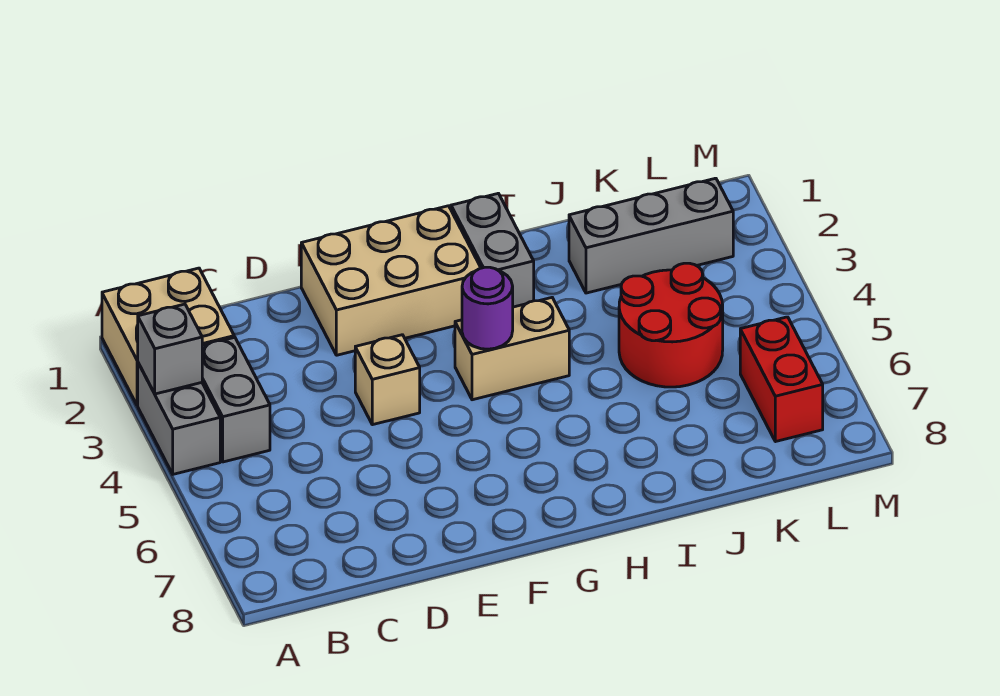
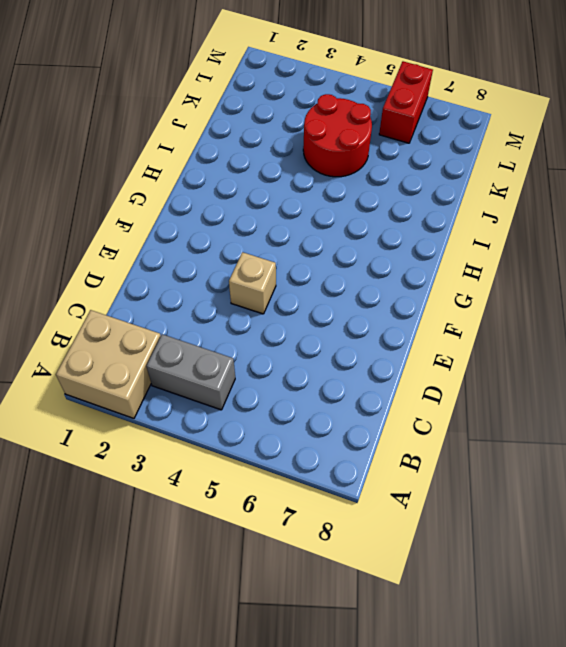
red brick L6:M6 level 1 -> red brick L6:L7 level 1
none -> grey brick A3:A4 level 1
none -> tan brick E1:G2 level 1
none -> tan brick G4:H4 level 1

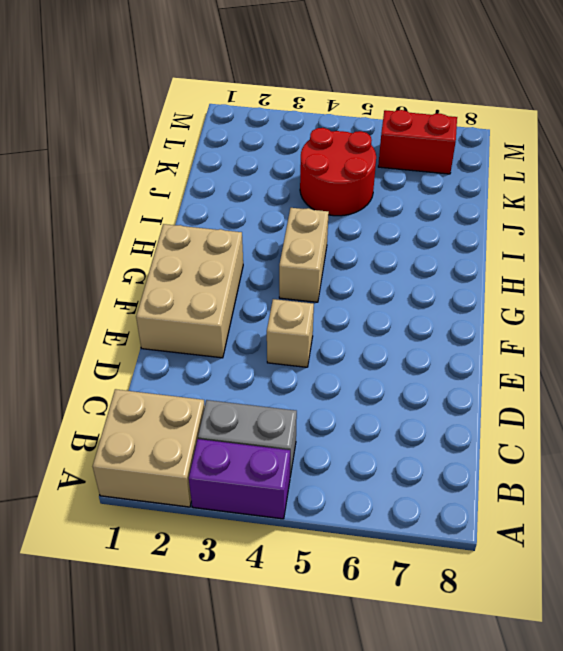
purple brick A3:A4 level 1 -> grey brick A3:A4 level 1
none -> grey brick H1:H2 level 1
none -> grey brick J2:L2 level 1
none -> grey brick A3 level 2

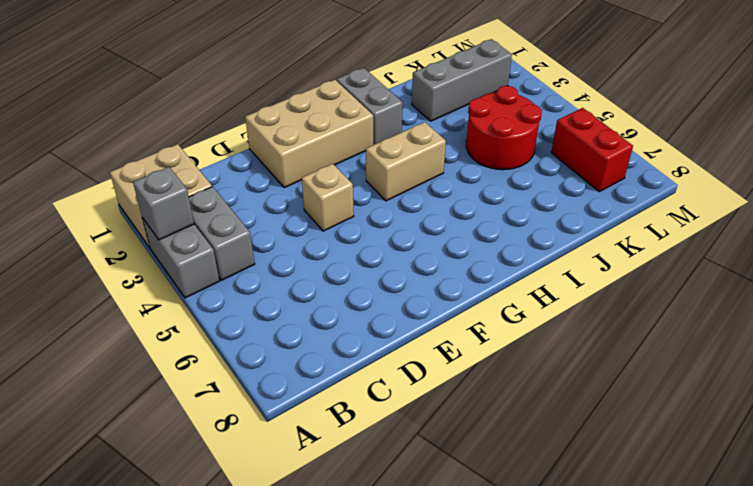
none -> purple round brick G4 level 2

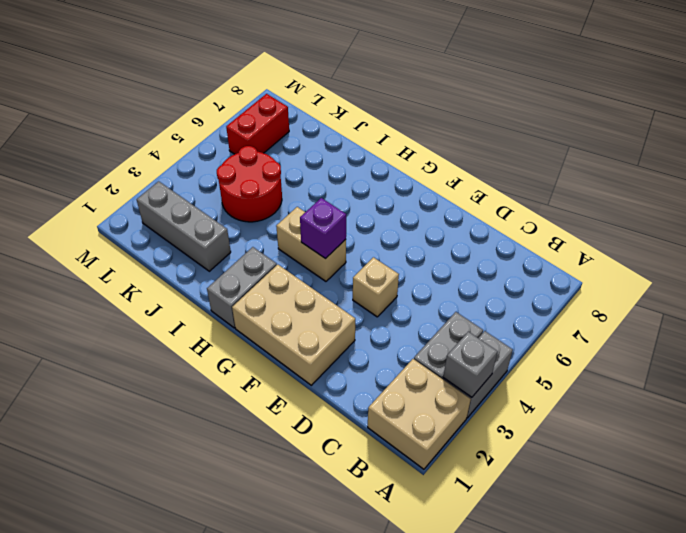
purple brick G4 level 2 -> purple round brick G4 level 2

